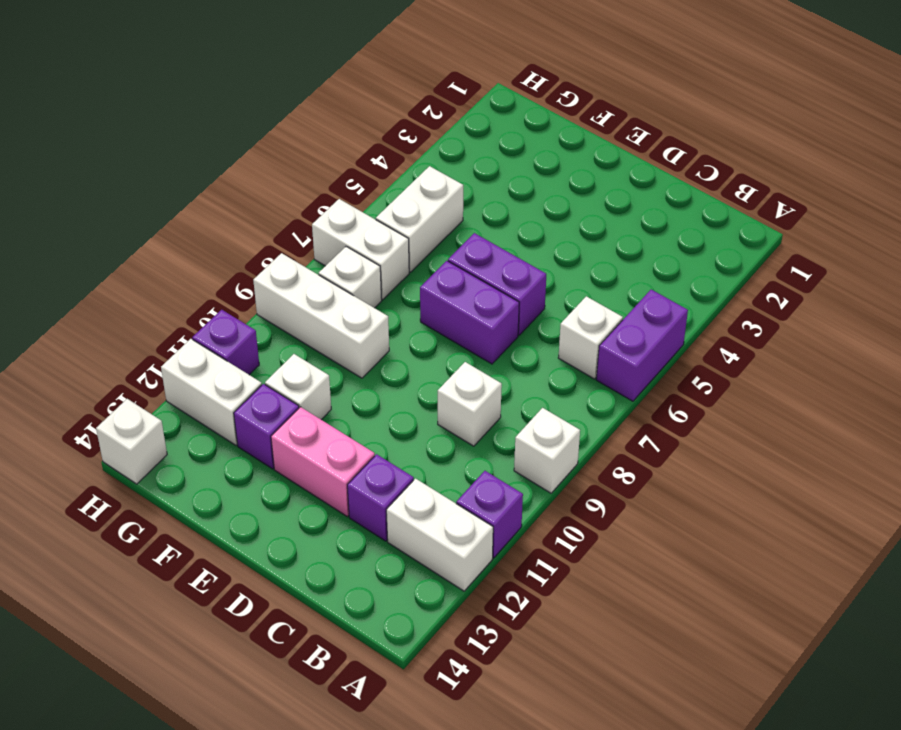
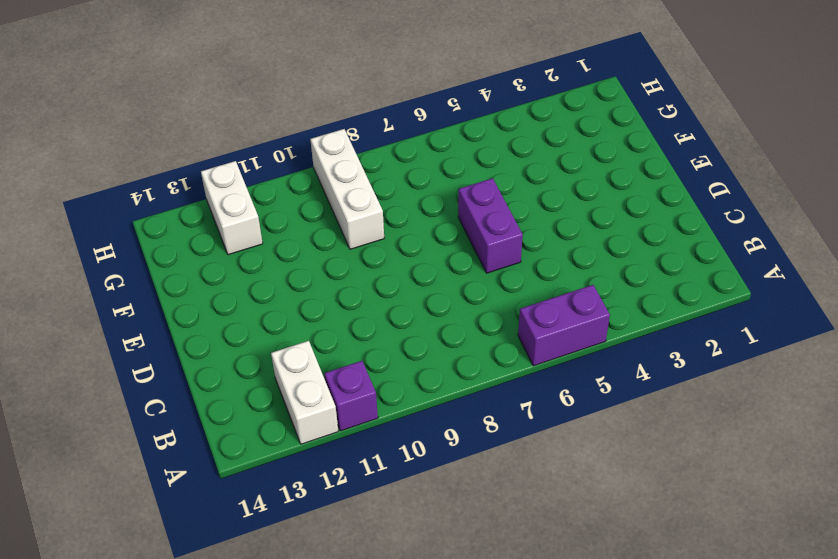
none -> white brick A9 level 1
none -> white brick B6 level 1
none -> white brick C9 level 1

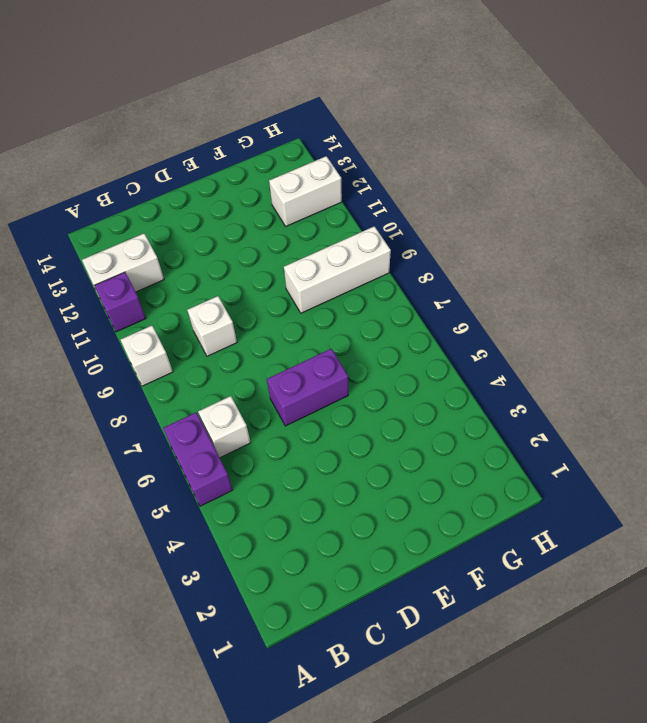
none -> purple brick C12 level 1
none -> purple brick D7:E7 level 1
none -> pink brick D12:E12 level 1

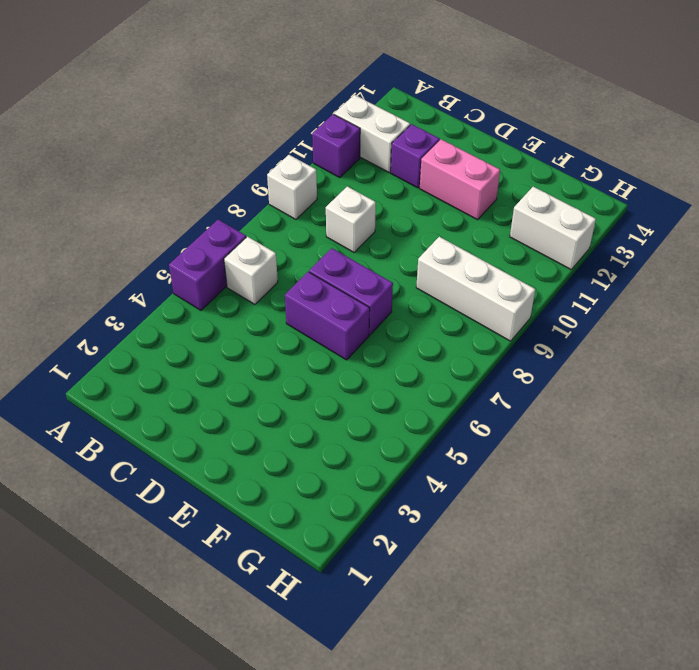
none -> white brick F11 level 1
none -> purple brick F12 level 1
none -> white brick G5:G6 level 1

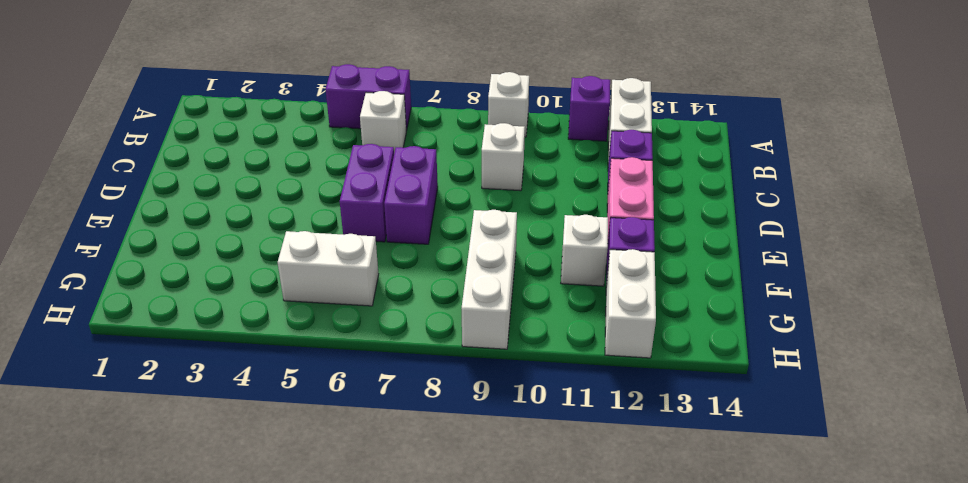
none -> white brick G7:H7 level 1
none -> white brick G8 level 1
none -> purple brick H11 level 1

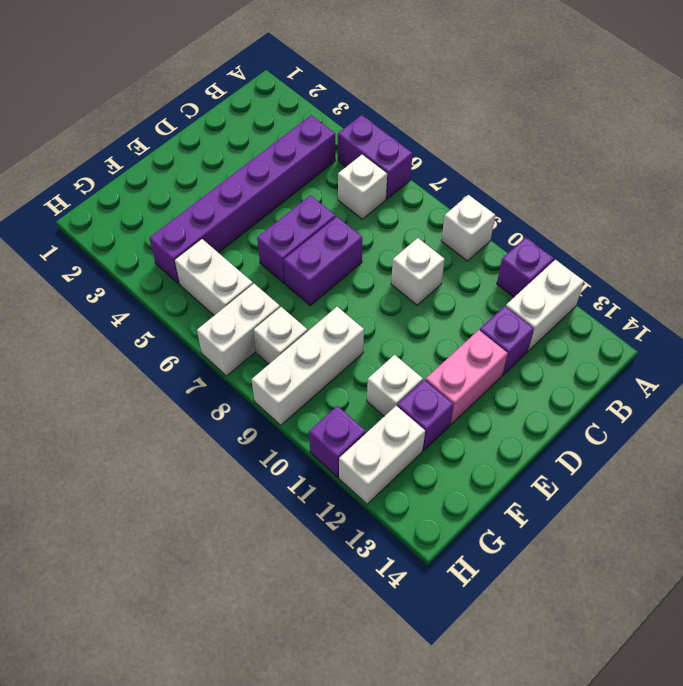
purple brick B4:G4 level 1 -> none
none -> white brick H14 level 1

